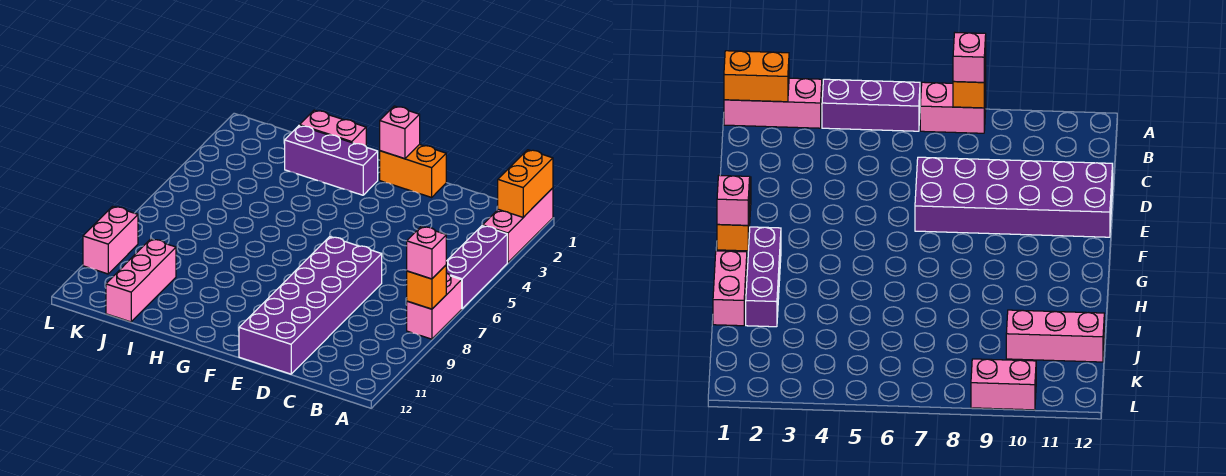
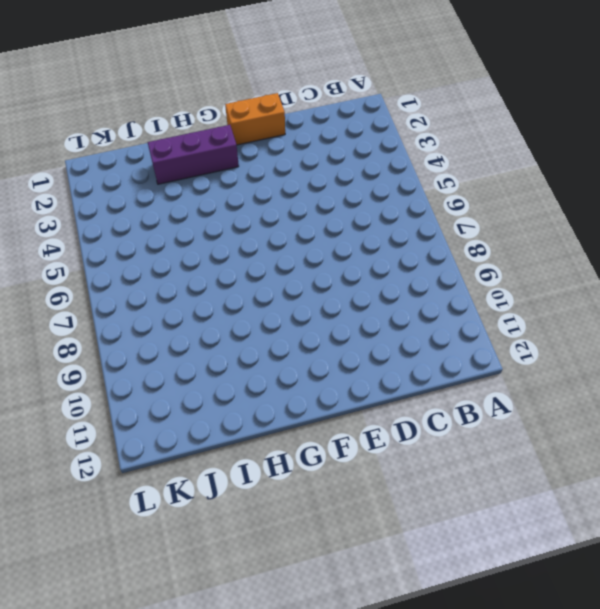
none -> pink brick A1:A3 level 1
none -> purple brick A4:A6 level 1
none -> pink brick A7:A8 level 1

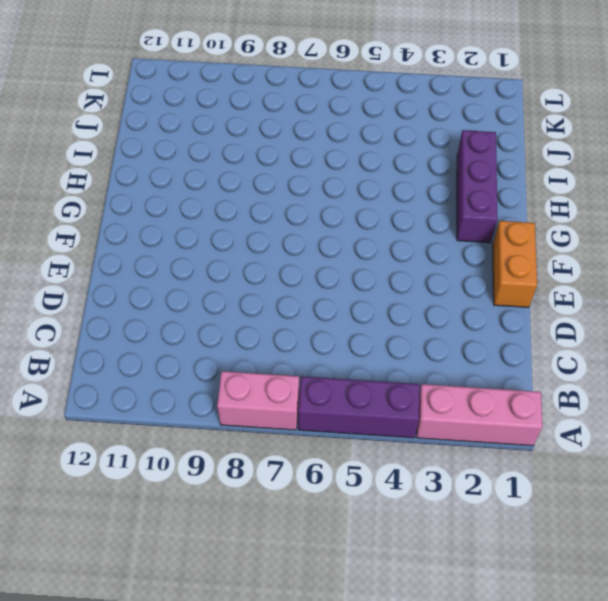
none -> purple brick D7:E12 level 1
none -> pink brick H1:I1 level 1
none -> pink brick J10:J12 level 1

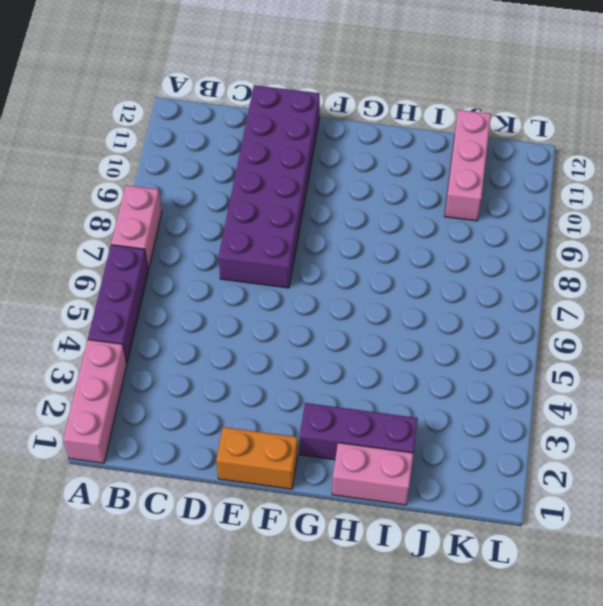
none -> pink brick L9:L10 level 1
none -> orange brick A1:A2 level 2
none -> orange brick A8 level 2

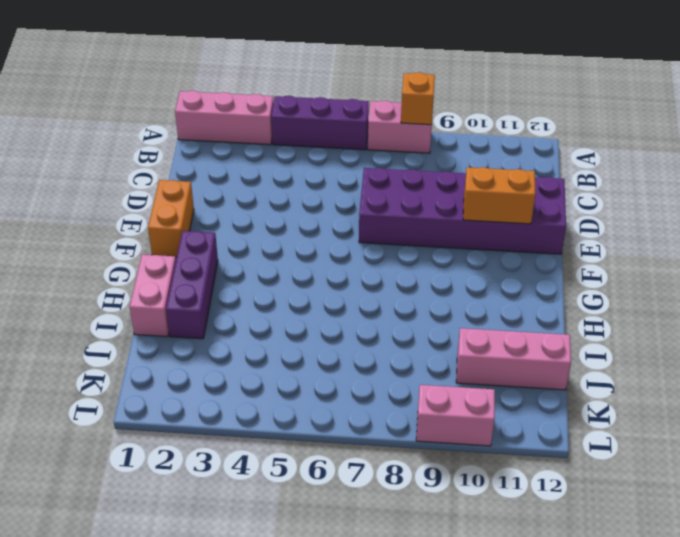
orange brick E10:E11 level 2 -> orange brick A1:A2 level 2
none -> pink brick F1 level 2
none -> pink brick A8 level 3

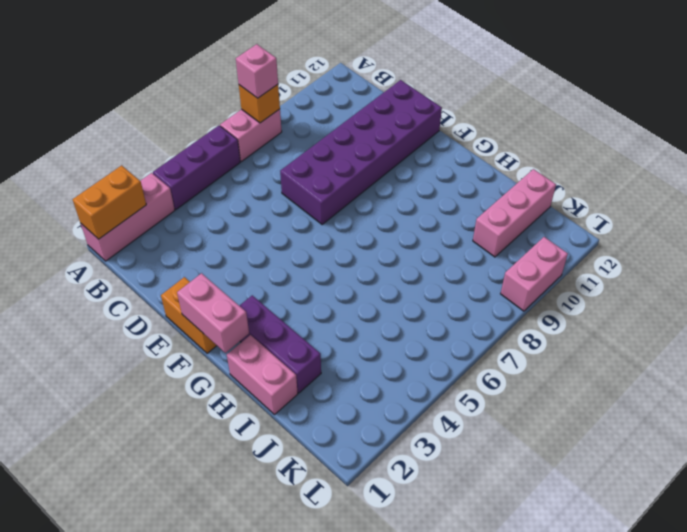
pink brick F1:G1 level 2 -> pink brick F1 level 2

